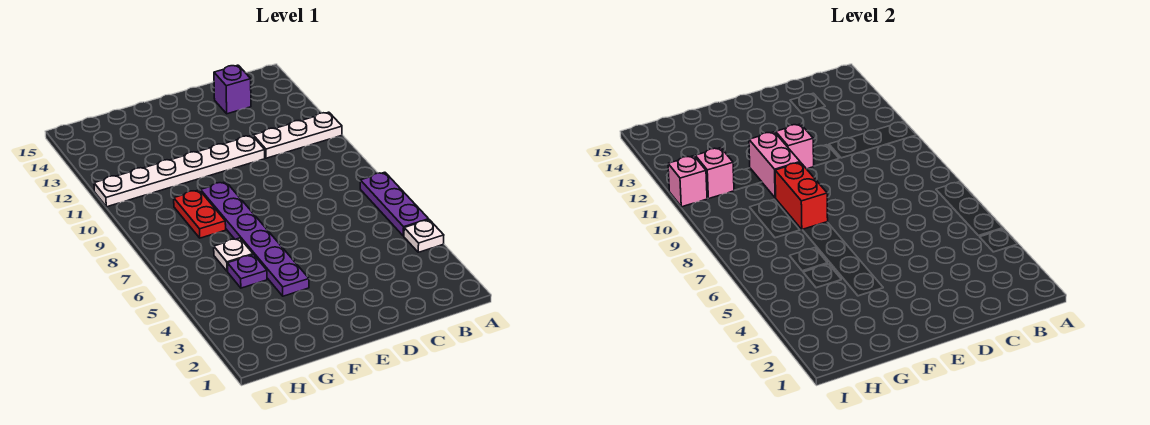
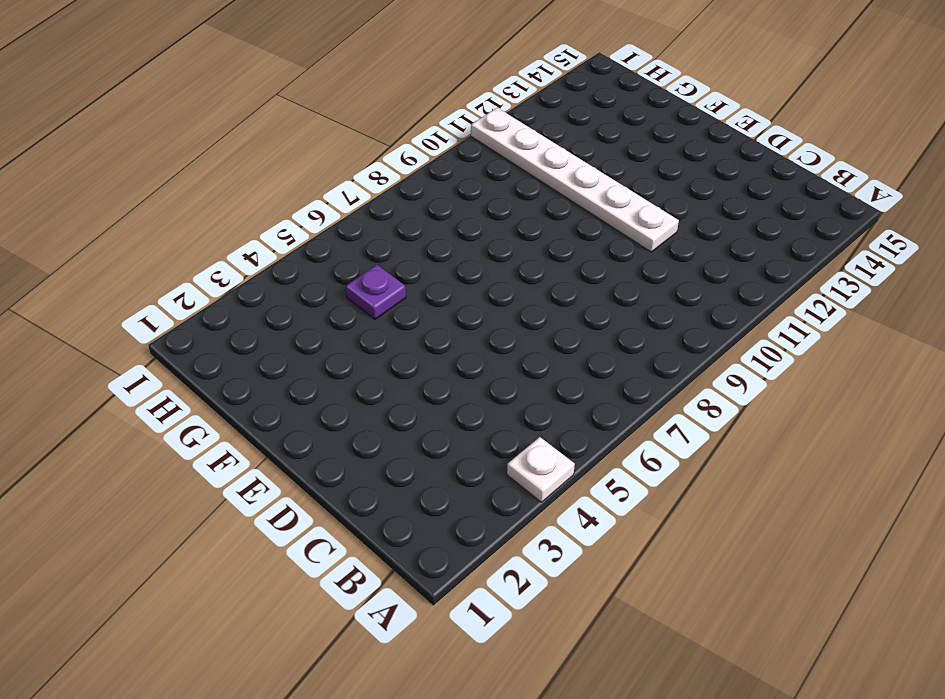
none -> purple plate A5:A7 level 1
none -> white plate A11:C11 level 1
none -> purple brick C14 level 1

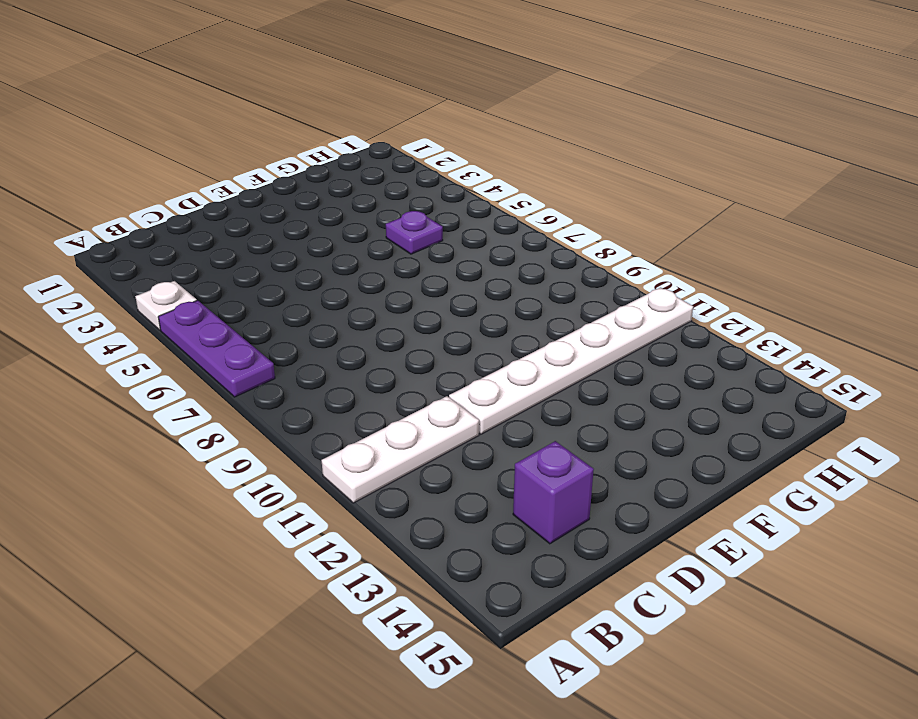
none -> purple plate F4:F9 level 1
none -> white plate G6 level 1
none -> red plate G8:G9 level 1

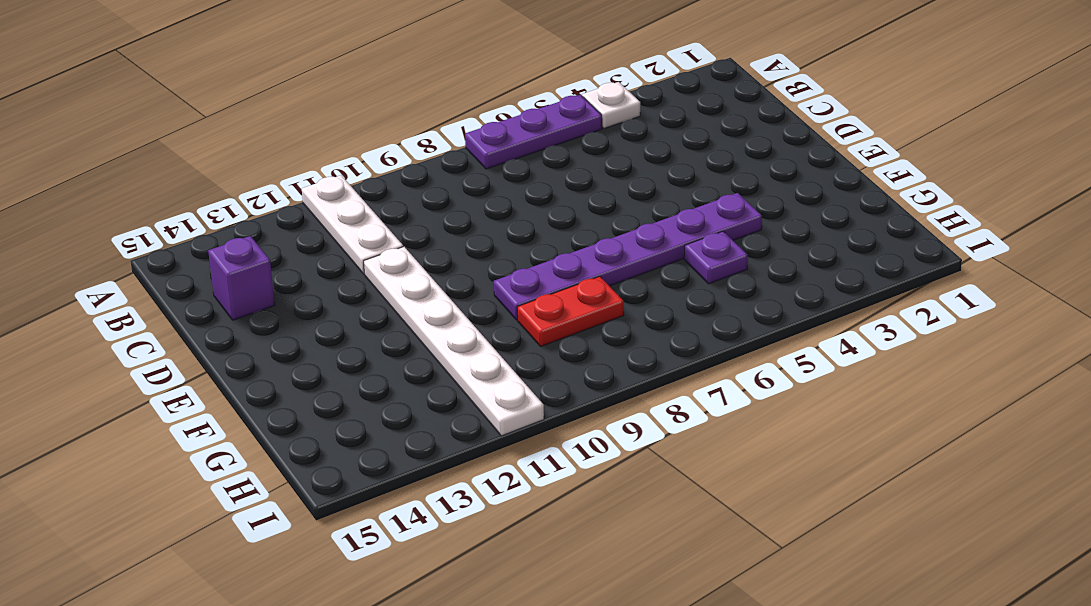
none -> white plate G6 level 1
none -> pink brick E11 level 2
none -> red brick F8:F9 level 2

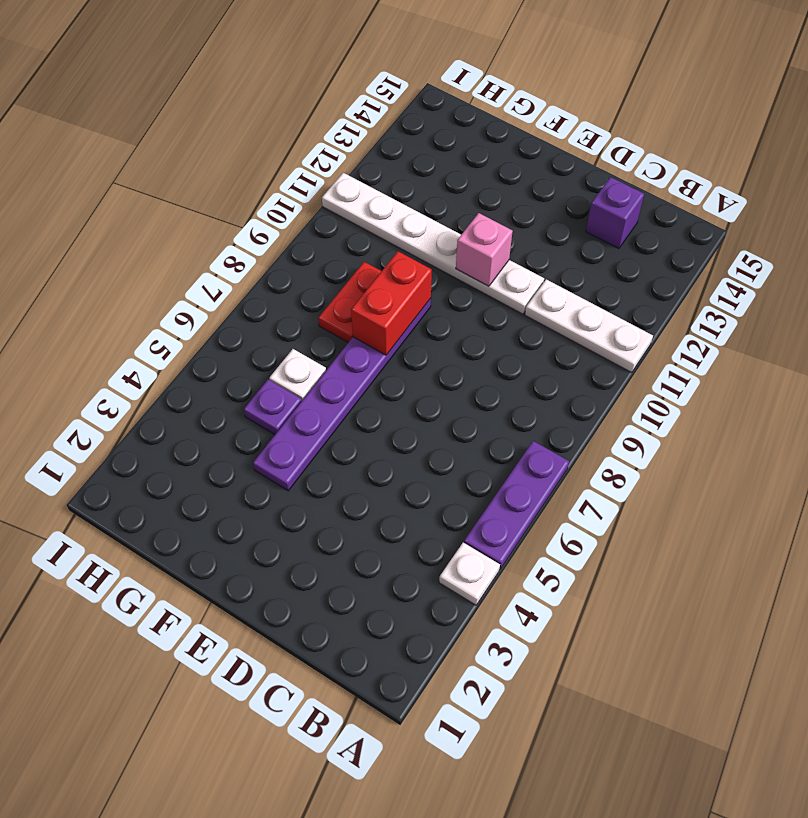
none -> pink brick F10:F11 level 2
none -> pink brick H11 level 2
none -> pink brick I11 level 2

